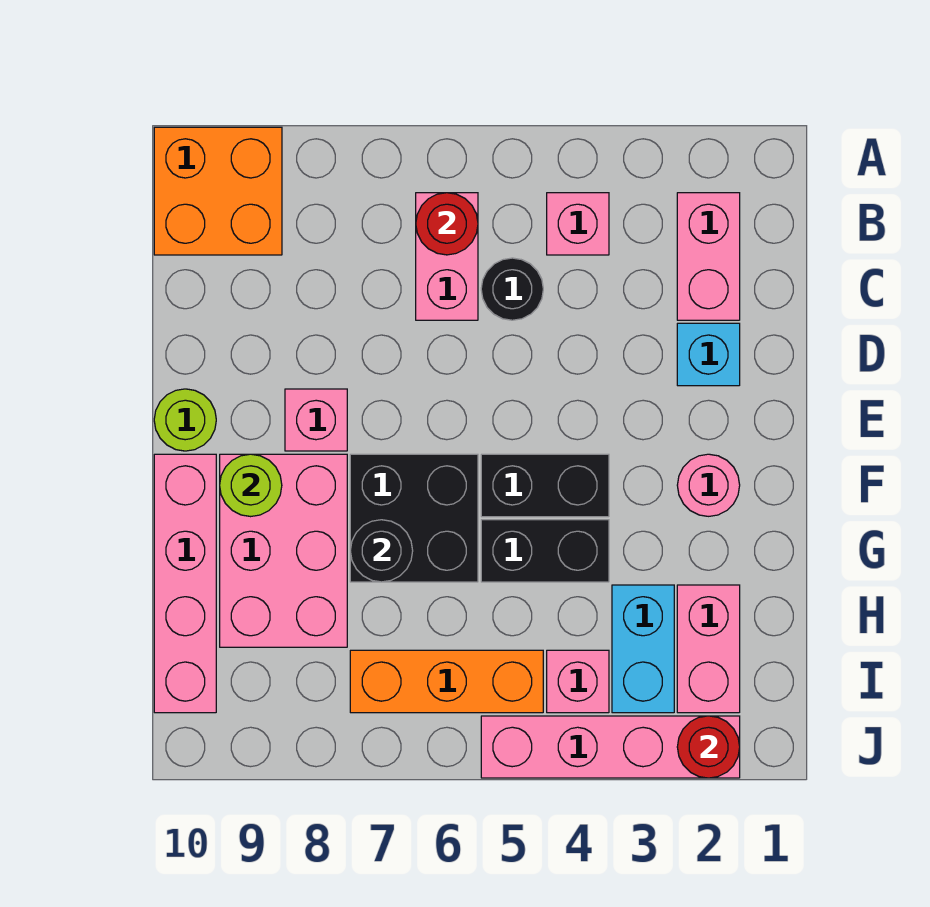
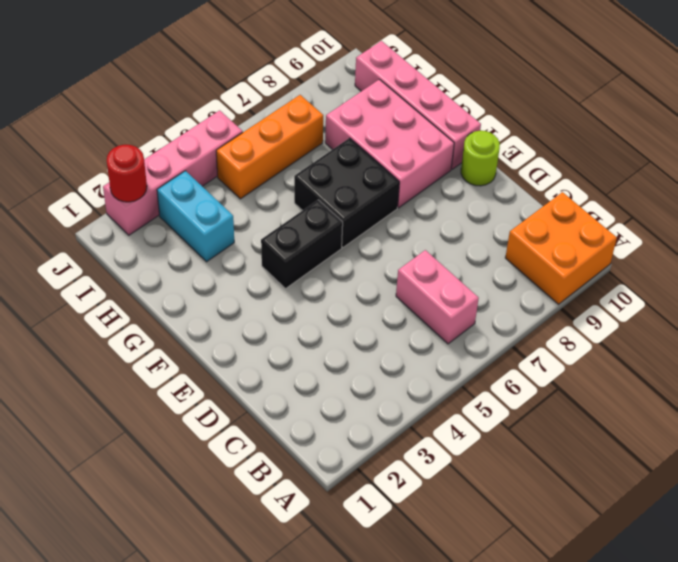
none -> pink brick B2:C2 level 1
none -> pink brick B4 level 1
none -> black round brick C5 level 1

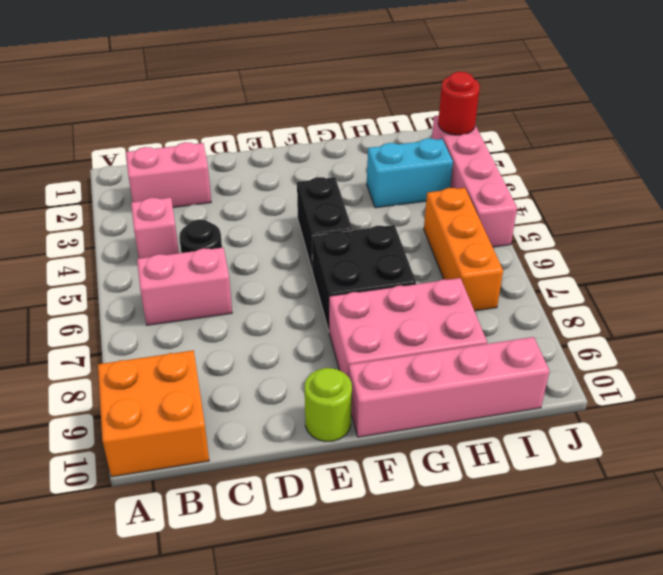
none -> cyan brick D2 level 1
none -> pink brick E8 level 1
none -> pink round brick F2 level 1

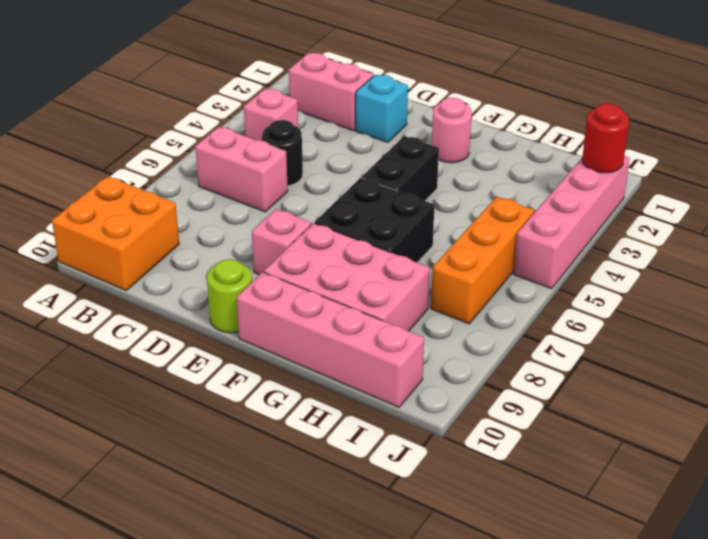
none -> black brick G4:G5 level 1
none -> pink brick H2:I2 level 1
none -> cyan brick H3:I3 level 1

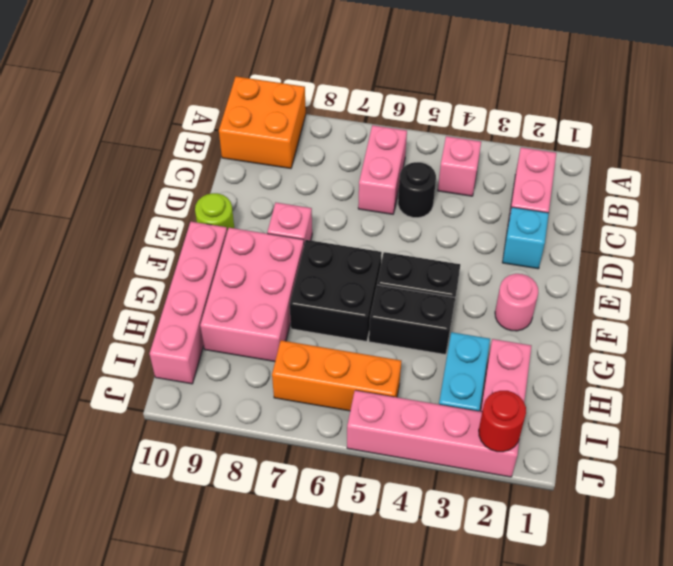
none -> pink brick I4 level 1
none -> red round brick B6 level 2
none -> lime round brick F9 level 2

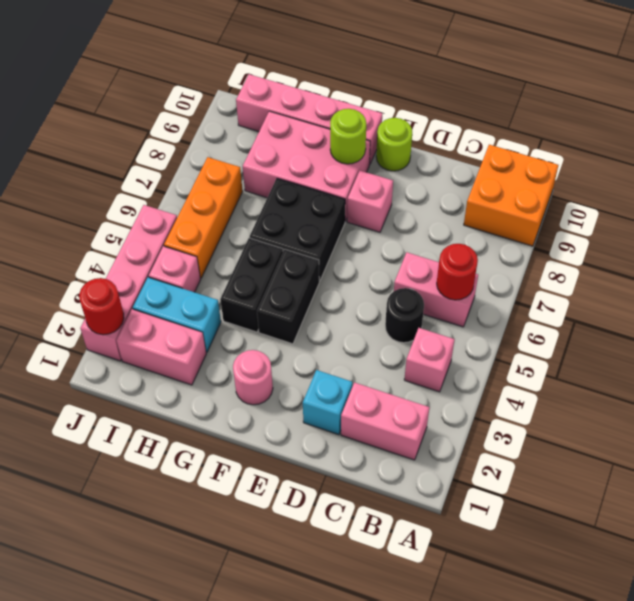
none -> black round brick G7 level 2

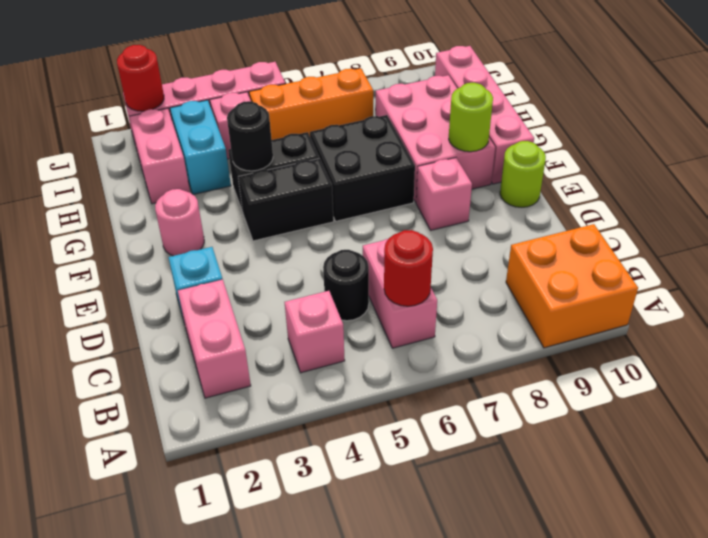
black round brick G4 level 2 -> black round brick G7 level 2

